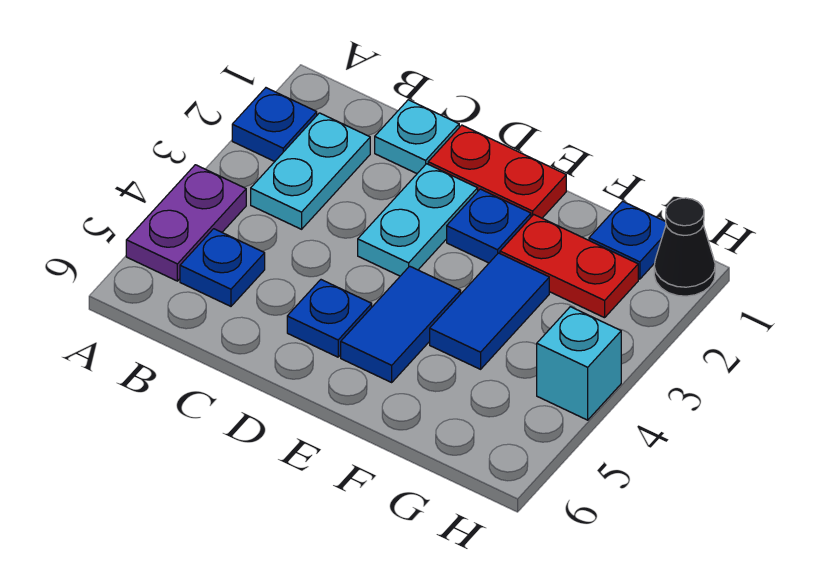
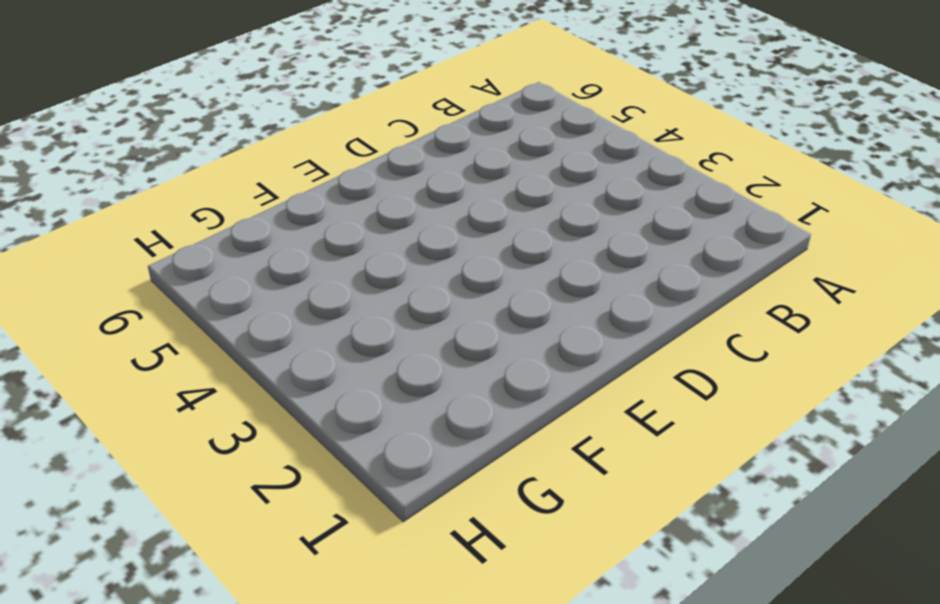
none -> blue plate A2 level 1
none -> purple plate A4:A5 level 1
none -> cyan plate B2:B3 level 1

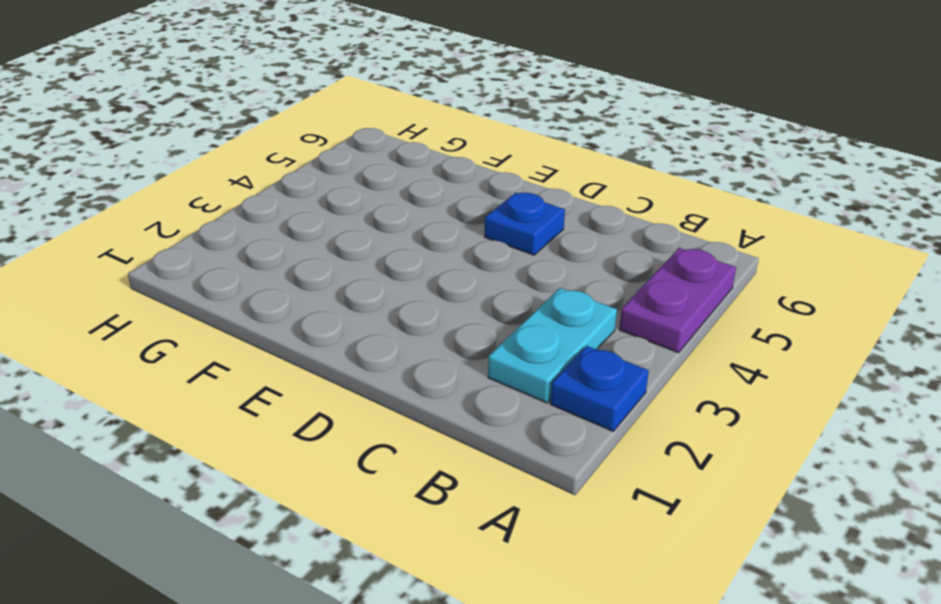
none -> blue plate B5 level 1
none -> cyan plate C1 level 1
none -> red plate D1:E1 level 1

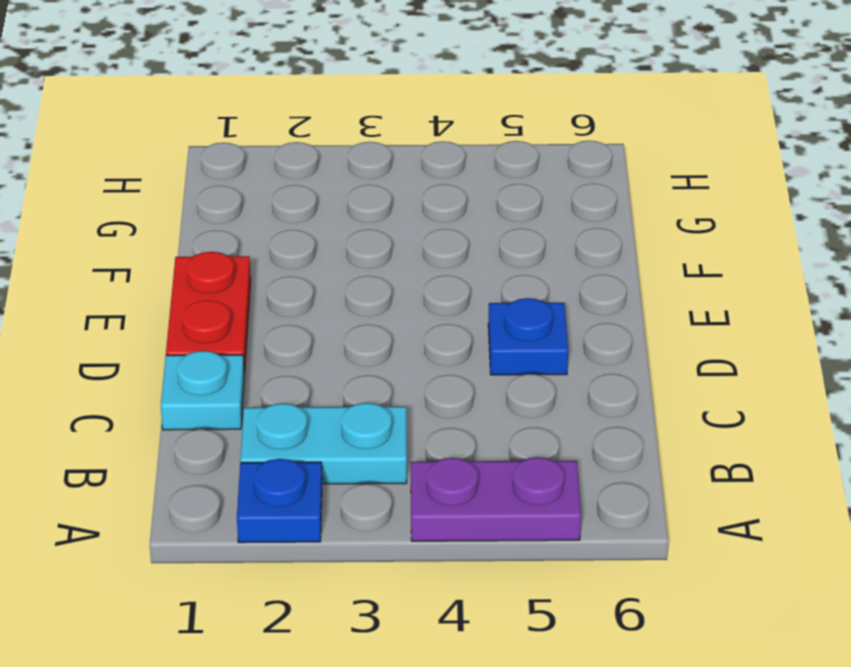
none -> blue plate B5 level 1
none -> cyan plate D2:D3 level 1
none -> blue plate E2 level 1

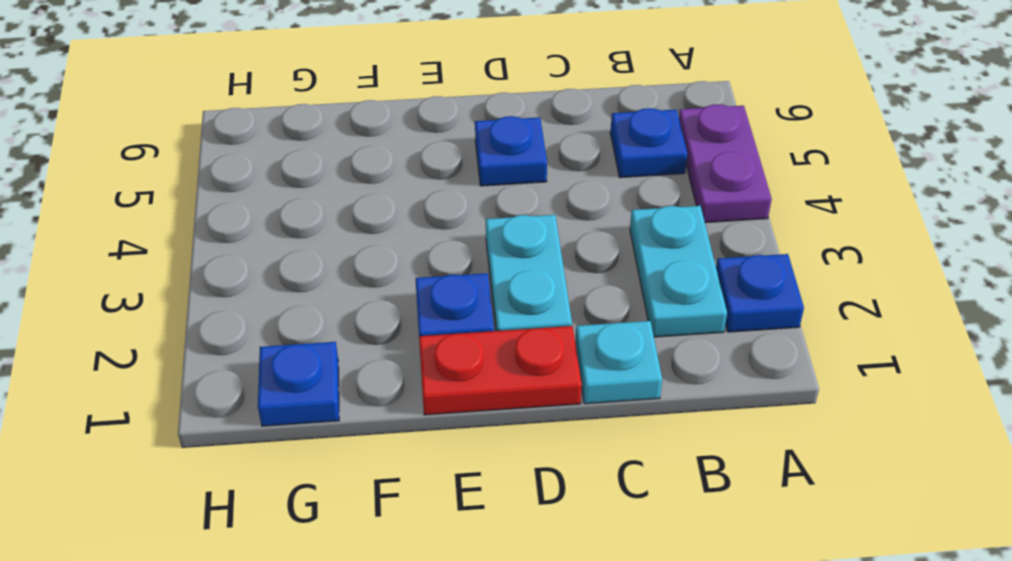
none -> blue tile E4:E5 level 1
none -> red plate F2:G2 level 1
none -> blue tile F3:F4 level 1

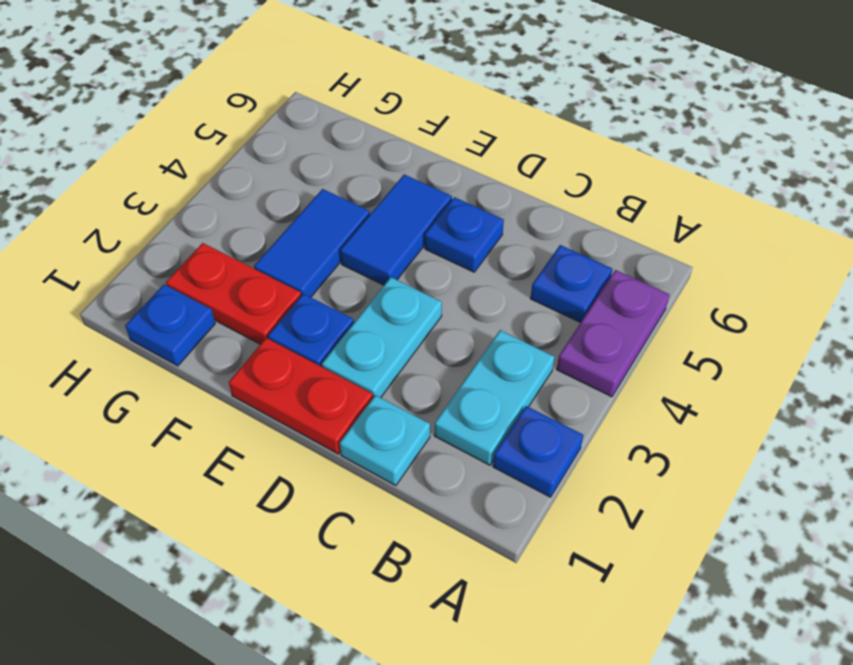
none -> black cone H1 level 1
none -> cyan brick H4 level 1

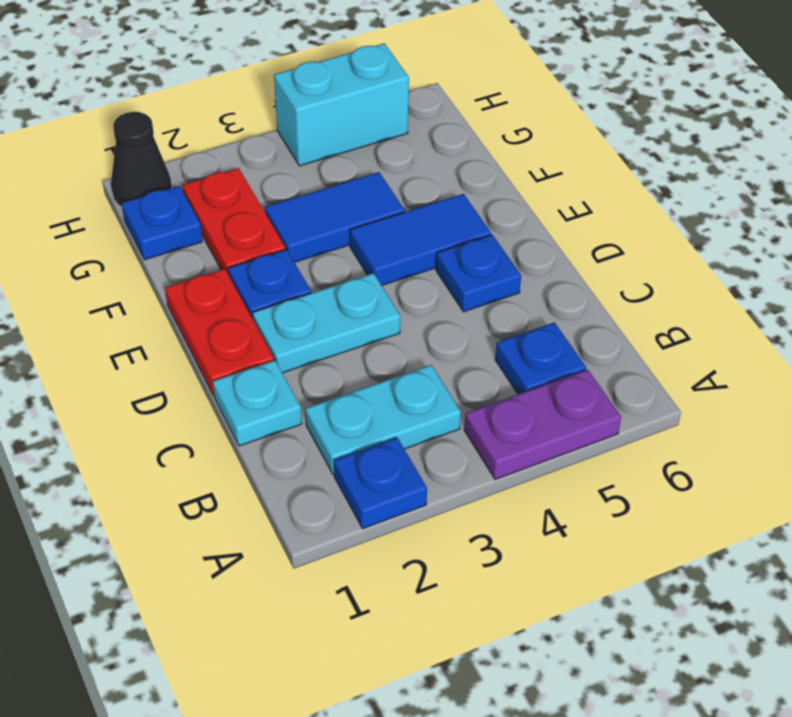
cyan brick H4:H5 level 1 -> cyan brick H4 level 1

